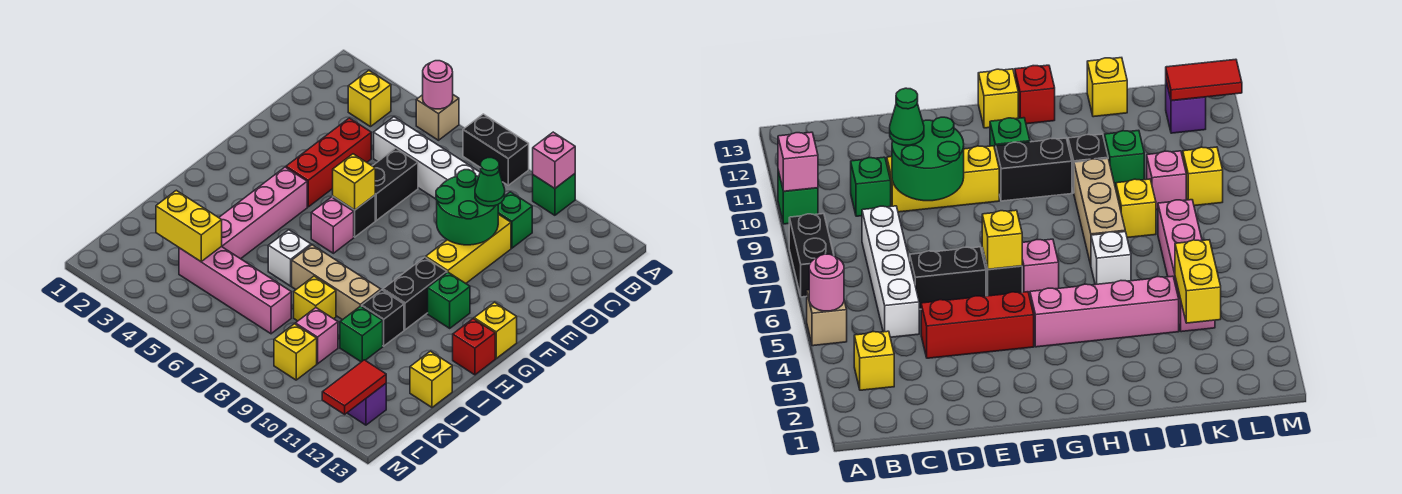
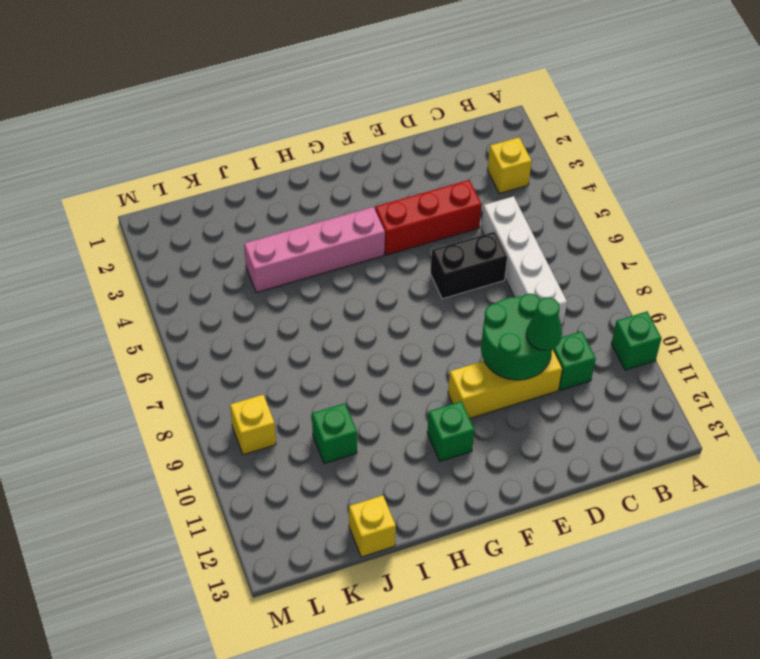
none -> tan brick A5 level 1
none -> black brick A7:A8 level 1
none -> black brick F6 level 1
none -> pink brick G6 level 1

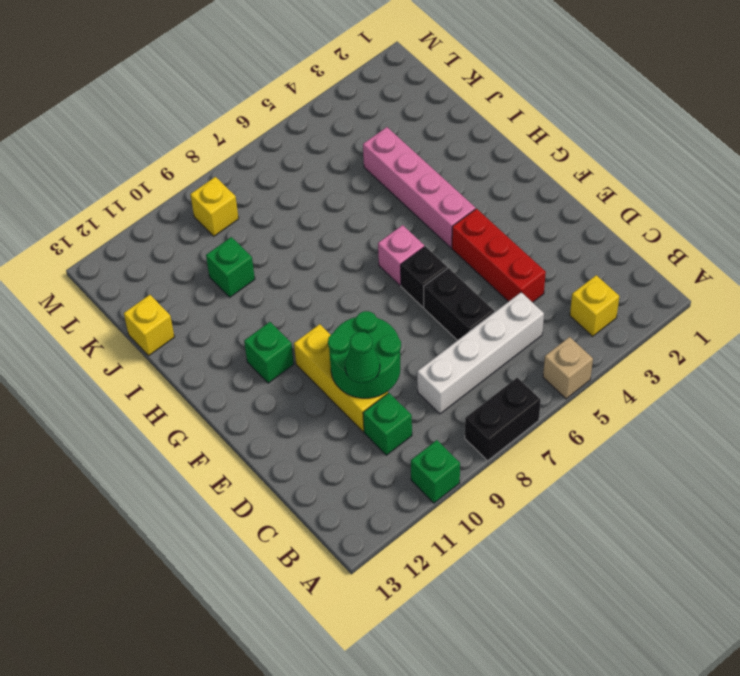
none -> black brick G10:H10 level 1
none -> yellow brick G13 level 1
none -> red brick H13 level 1
none -> white brick I6 level 1

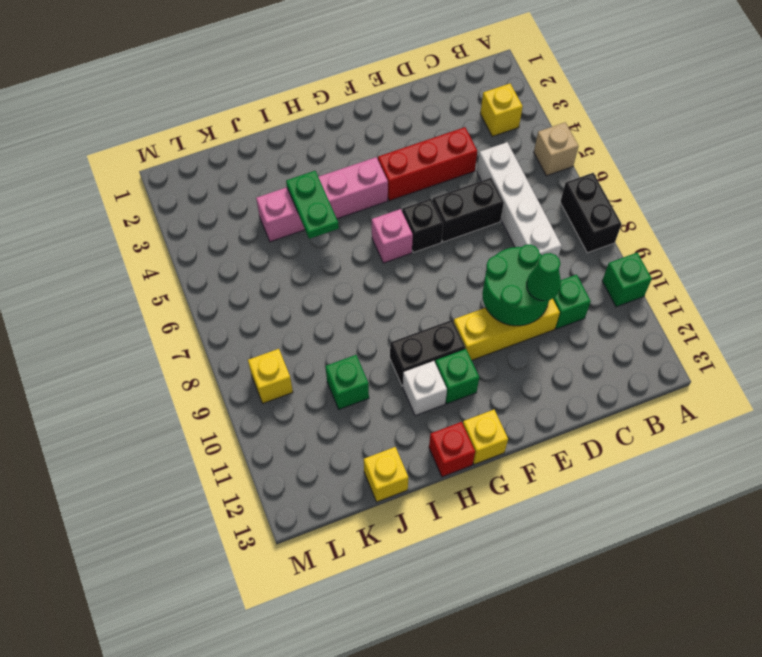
white brick H11 level 1 -> white brick I6 level 1
green plate I4:I5 level 2 -> none
none -> tan brick I7:I9 level 1
none -> black brick I10 level 1
none -> yellow brick J8 level 1
none -> pink brick K4:K7 level 1

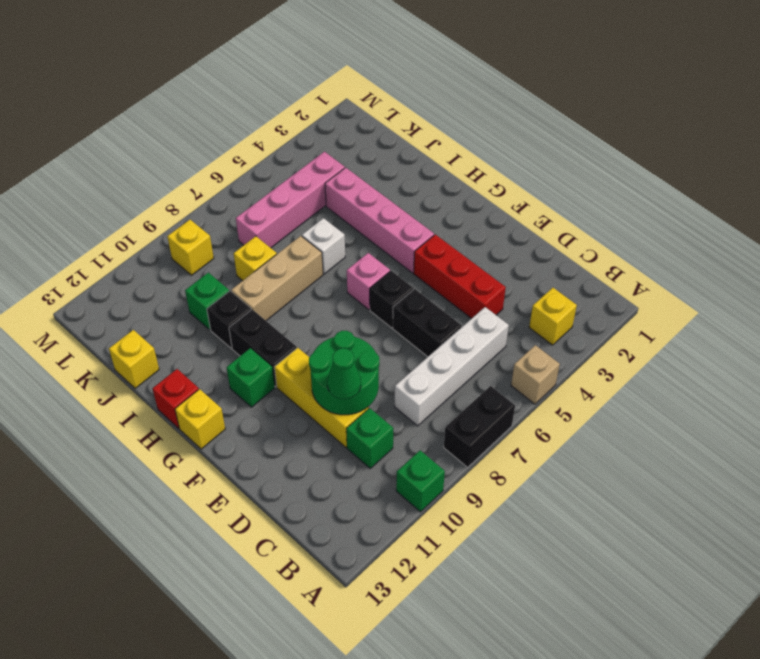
none -> pink brick K9 level 1
none -> purple brick L12 level 1
none -> pink round brick A5 level 2
none -> pink brick A10 level 2

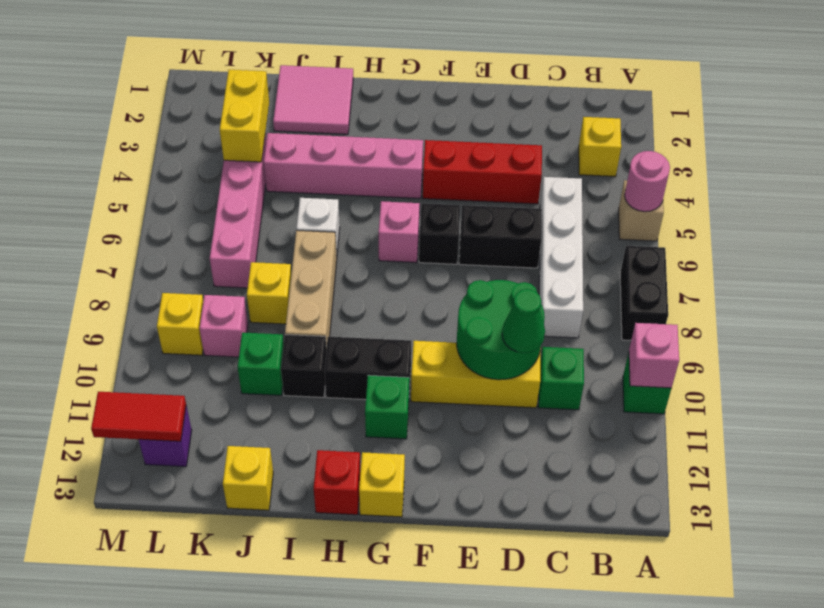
pink tile I1:J2 level 1 -> none
none -> yellow brick F6 level 2

